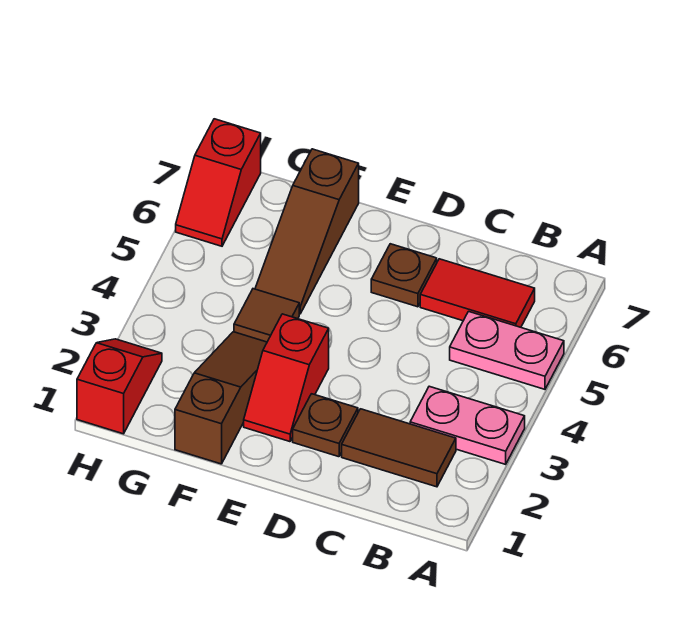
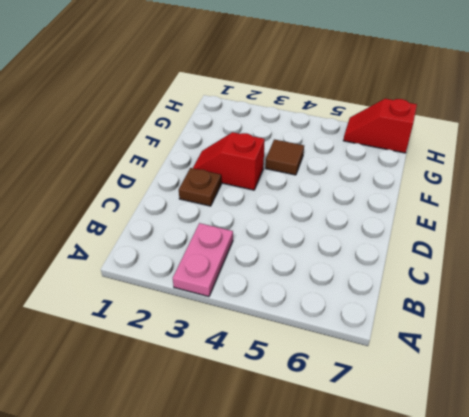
none -> pink plate A5:B5 level 1
none -> brown tile B2:C2 level 1
none -> red tile B6:C6 level 1

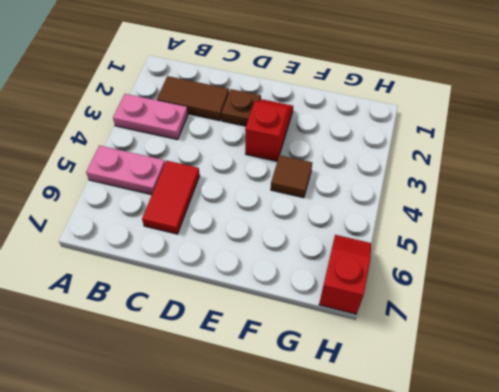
red tile C5:C6 level 1 -> red tile B6:C6 level 1
none -> brown plate D6 level 1
none -> brown slope F1:F3 level 1 top 1
none -> brown slope F5:F7 level 1 top 7

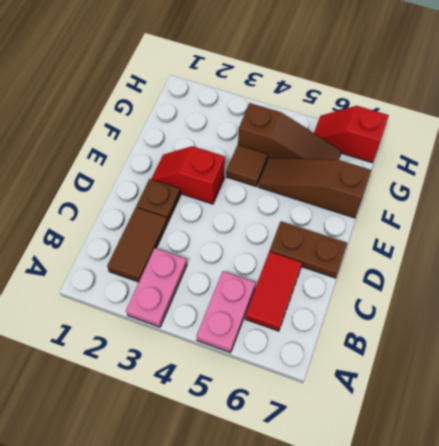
brown plate D6:D7 level 1 -> brown plate D6 level 1
brown slope G4:G6 level 1 top 4 -> brown slope F1:F3 level 1 top 1
none -> red slope H1:H2 level 1 top 1

